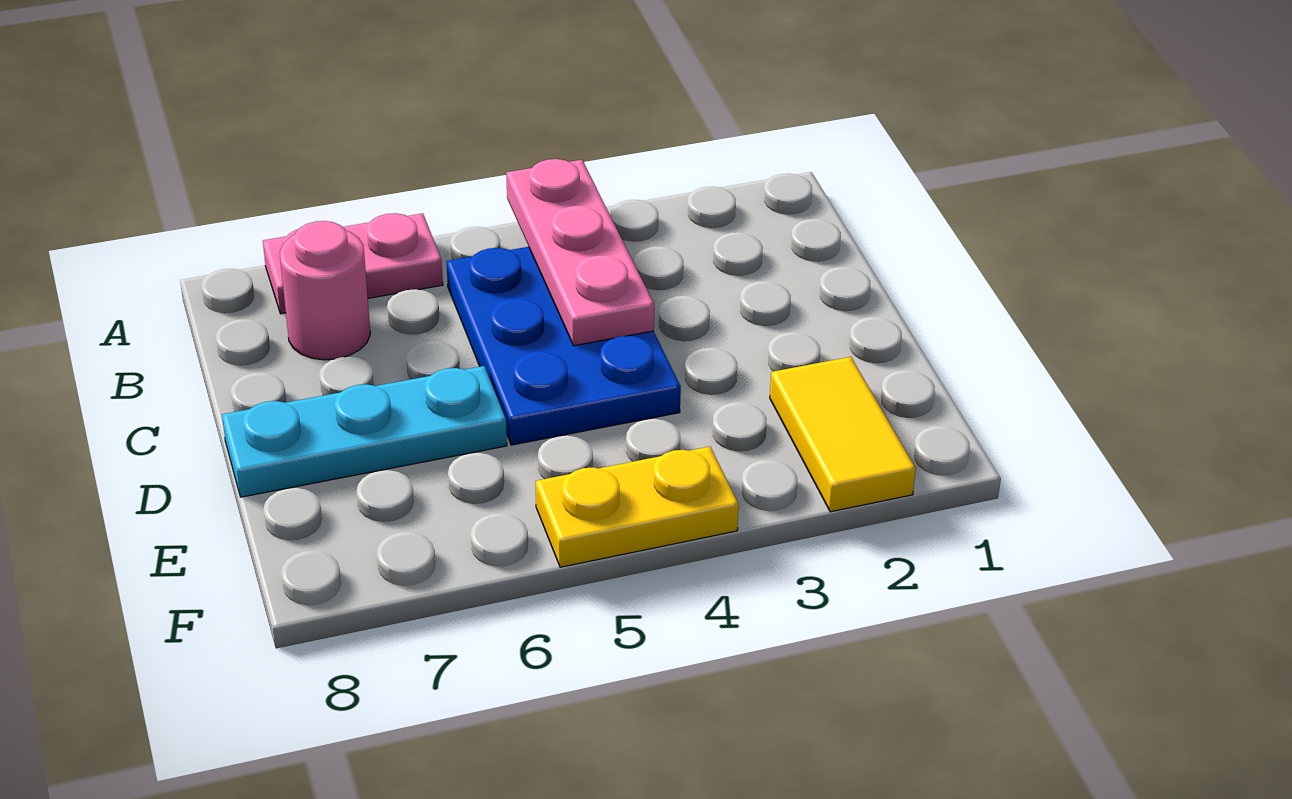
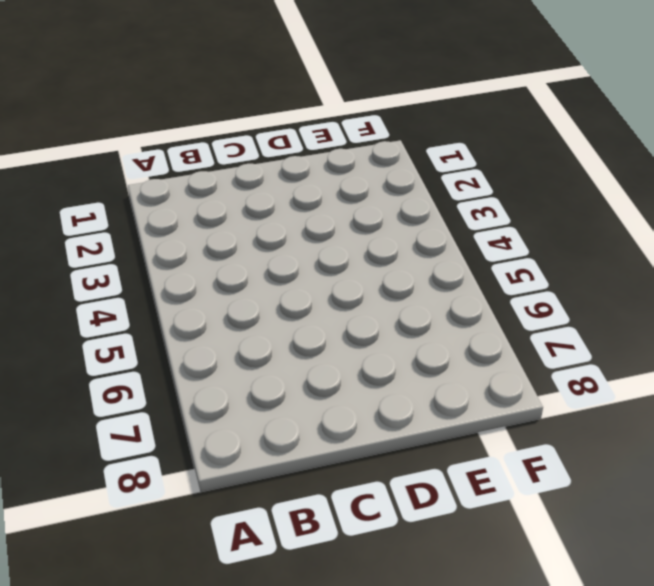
none -> pink plate A6:A7 level 1
none -> blue plate B4:D5 level 1

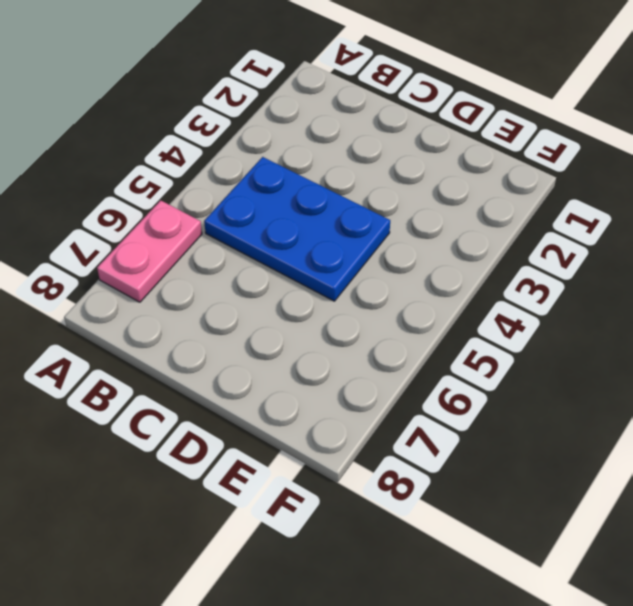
none -> pink round brick B7 level 1
none -> cyan plate D6:D8 level 1

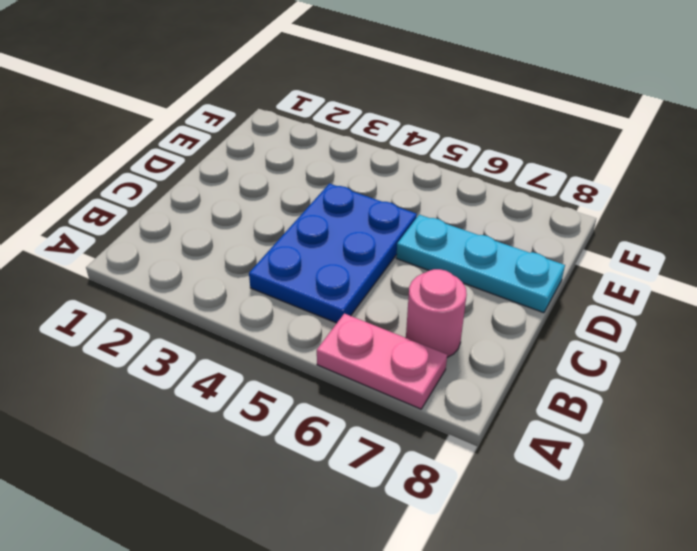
none -> yellow tile E2:F2 level 1
none -> yellow plate F4:F5 level 1

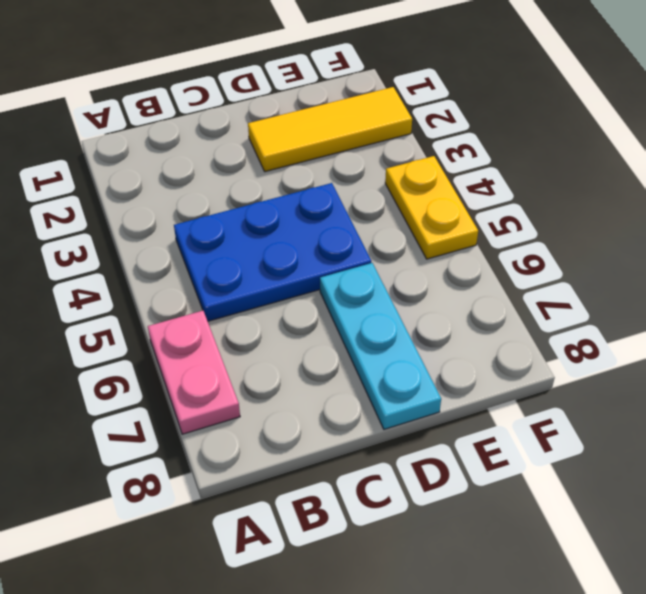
yellow tile D2:F2 level 1 -> yellow tile E2:F2 level 1
none -> pink round brick B7 level 1
none -> pink plate A4:C4 level 2

